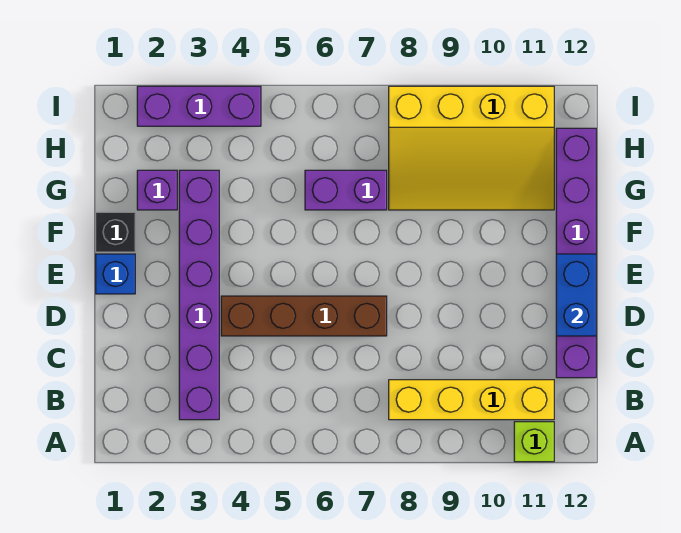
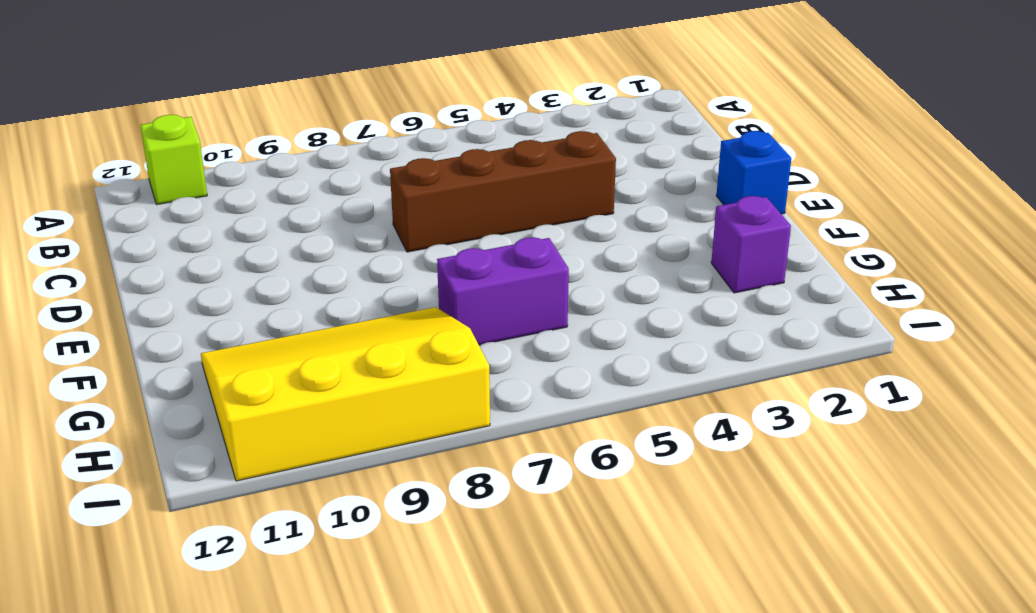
none -> purple brick B3:G3 level 1
none -> yellow brick B8:B11 level 1
none -> purple brick C12:H12 level 1

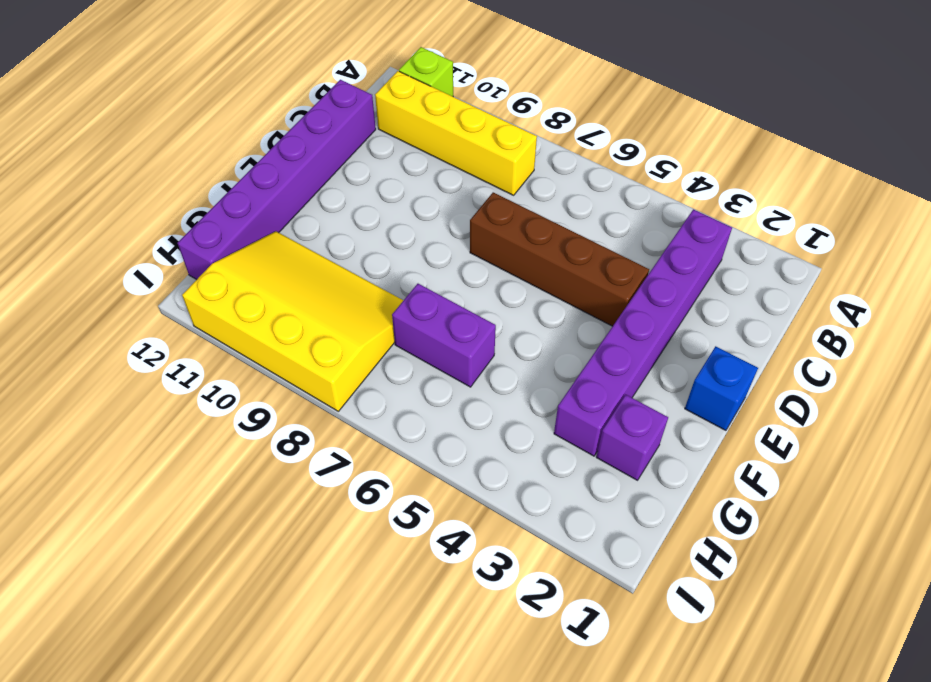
none -> black brick F1 level 1
none -> purple brick I2:I4 level 1
none -> blue brick D12:E12 level 2

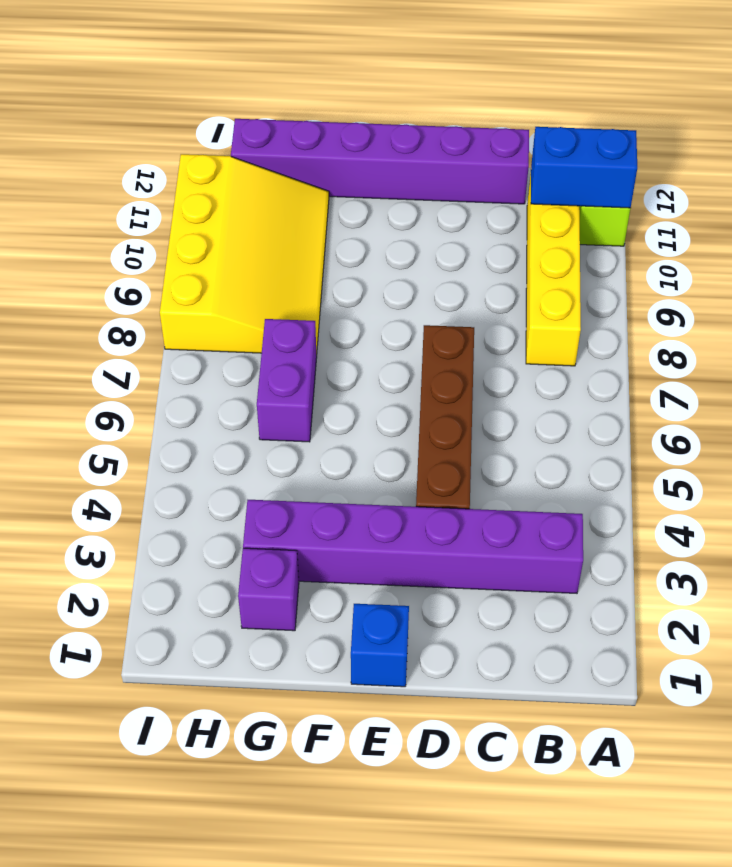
blue brick A11:B11 level 2 -> blue brick D12:E12 level 2
none -> black brick F1 level 1
none -> purple brick I2:I4 level 1

